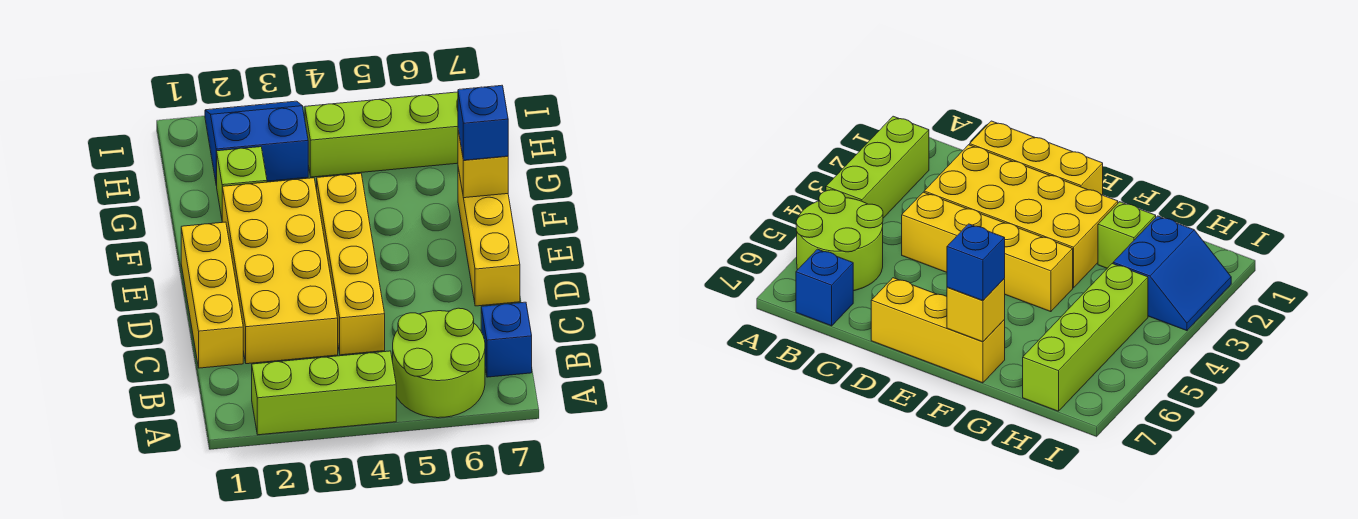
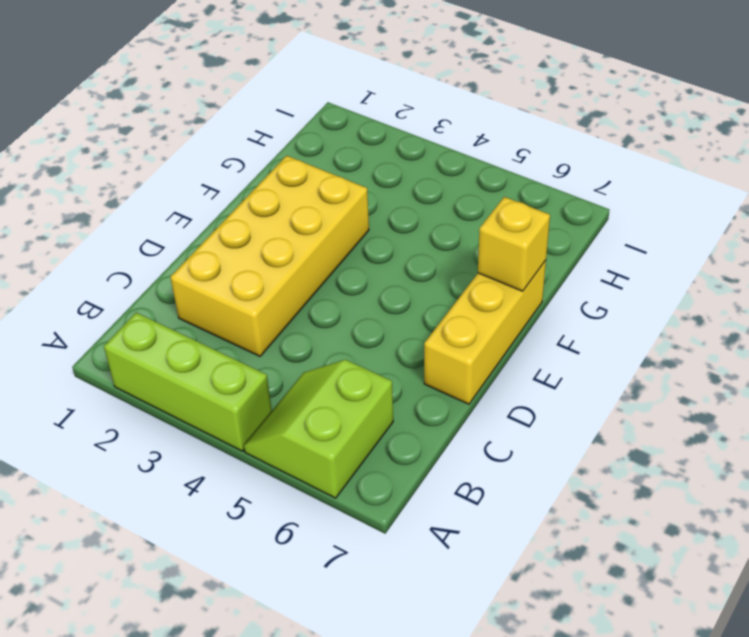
lime slope A5:B6 level 1 top 6 -> lime round brick A5:B6 level 1
none -> blue brick B7 level 1
none -> yellow brick C1:E1 level 1
none -> yellow brick C4:F4 level 1

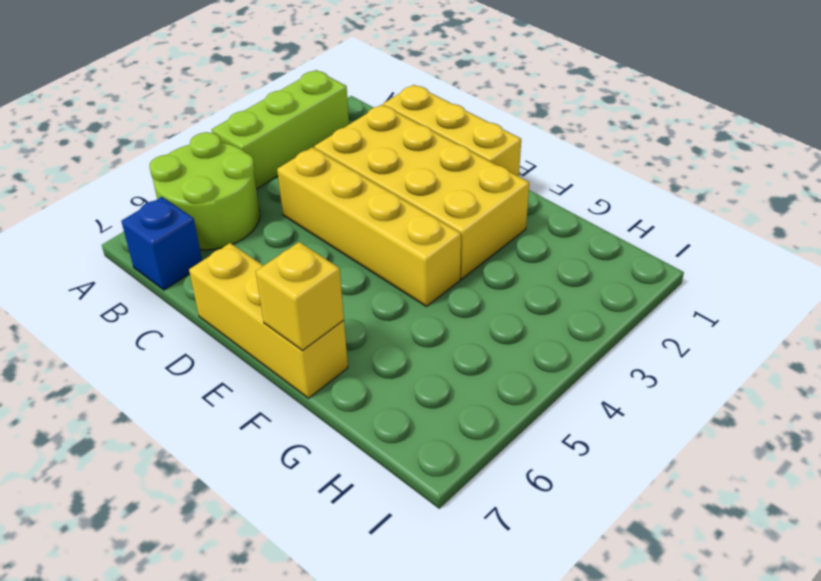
none -> lime brick G2 level 1
none -> blue slope H2:I3 level 1 top H
none -> lime brick H4:H7 level 1

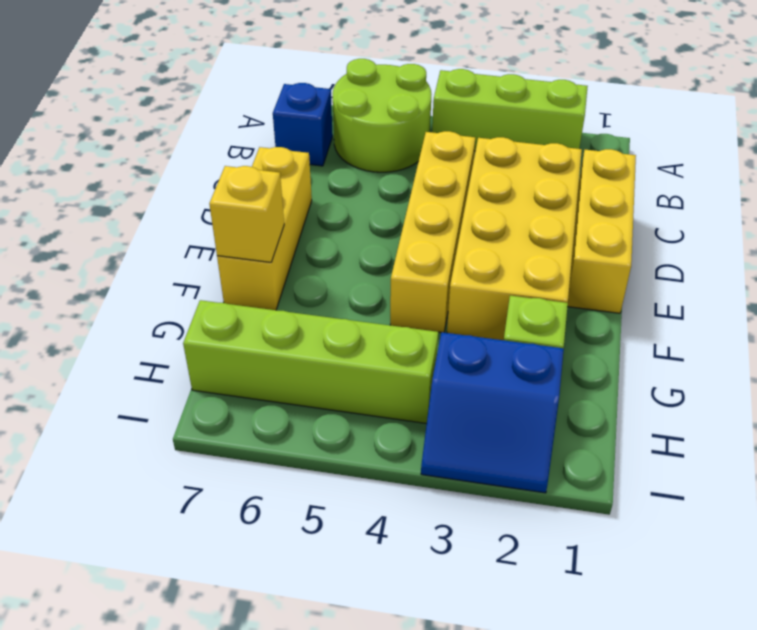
none -> blue brick F7 level 3

